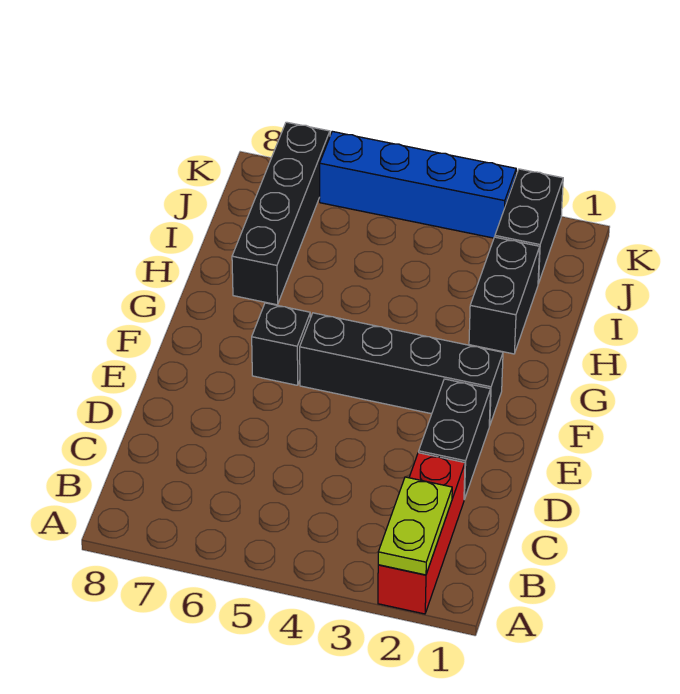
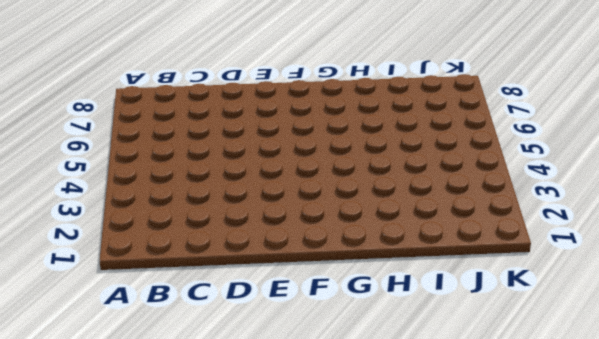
none -> red brick A2:C2 level 1
none -> black brick D2:E2 level 1

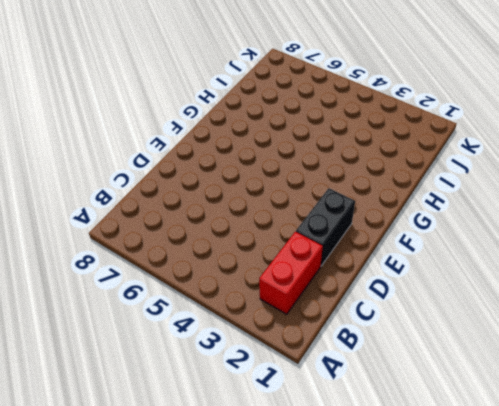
red brick B2:C2 level 1 -> red brick A2:C2 level 1
none -> black brick F2:F5 level 1
none -> black brick F6 level 1

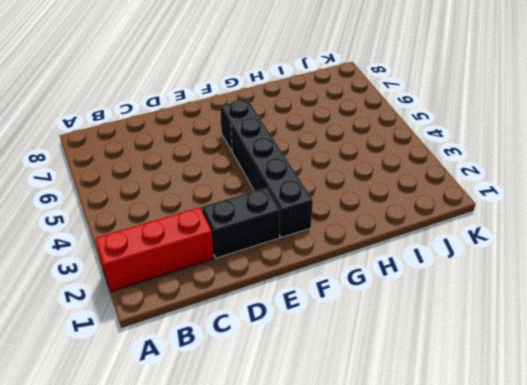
none -> black brick H2:I2 level 1
none -> black brick H7:K7 level 1

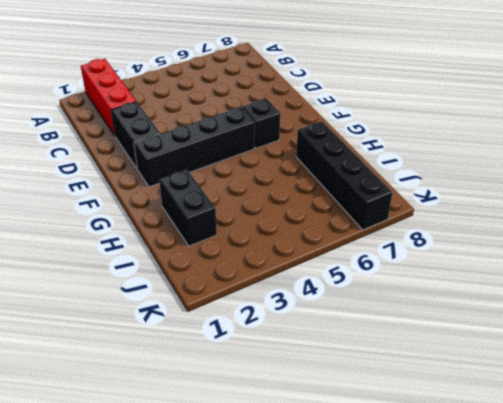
none -> black brick J2:K2 level 1
none -> blue brick K3:K6 level 1

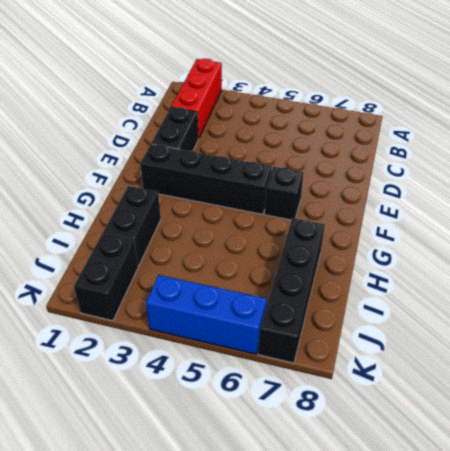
blue brick K4:K6 level 1 -> blue brick K3:K6 level 1
none -> lime plate A2:B2 level 2

